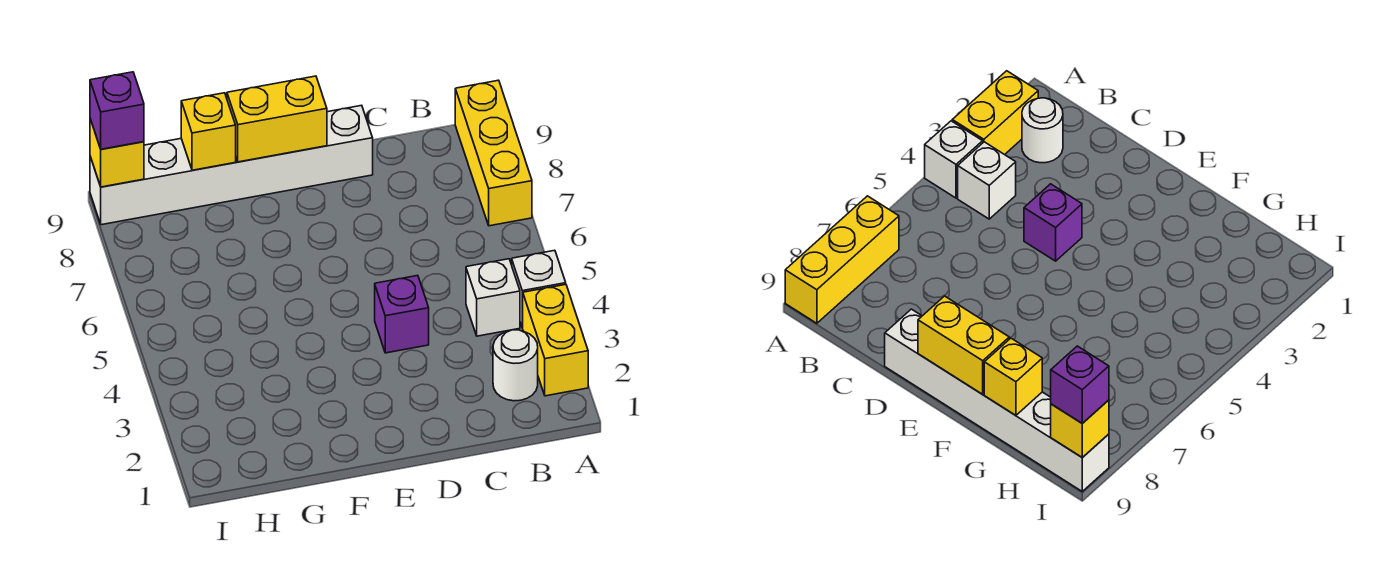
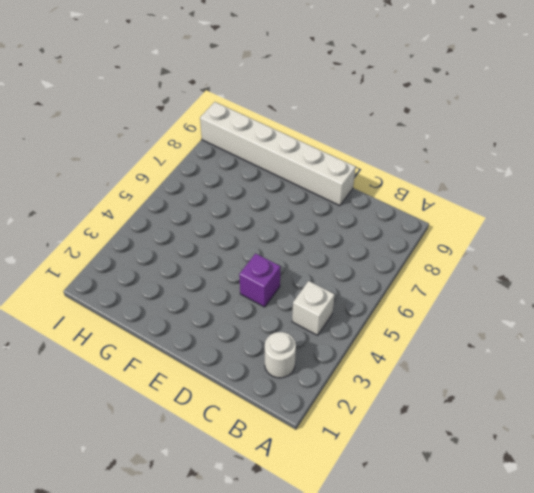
none -> yellow brick A2:A3 level 1
none -> white brick A4 level 1

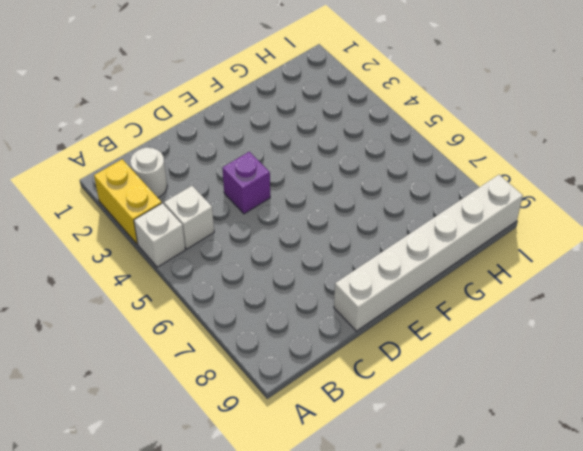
none -> yellow brick A7:A9 level 1
none -> yellow brick E9:F9 level 2

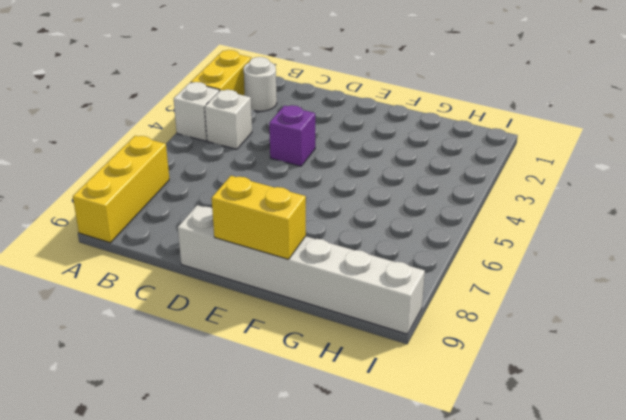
none -> yellow brick G9 level 2
none -> yellow brick I9 level 2

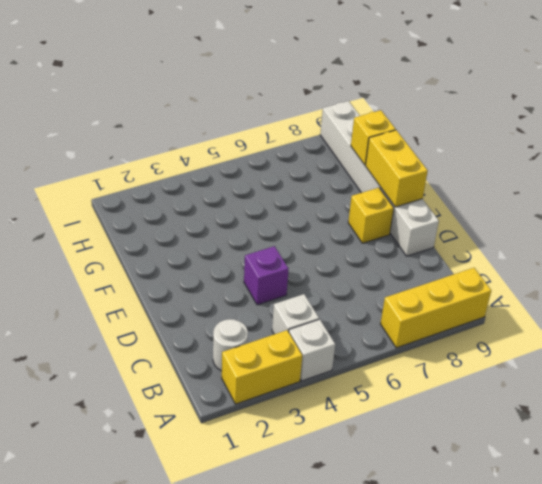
yellow brick E8 level 1 -> yellow brick I9 level 2
none -> purple brick I9 level 3

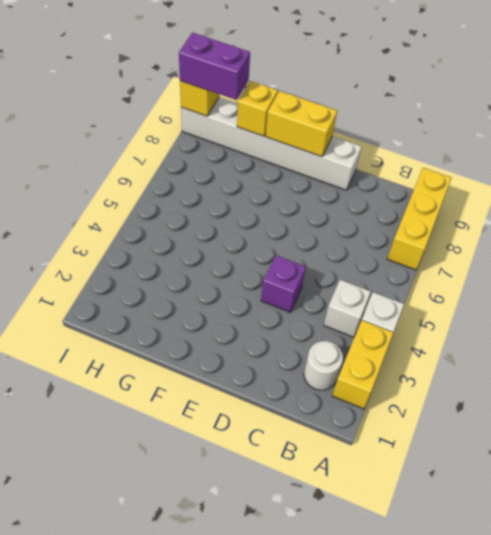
purple brick H9:I9 level 3 -> purple brick I9 level 3

